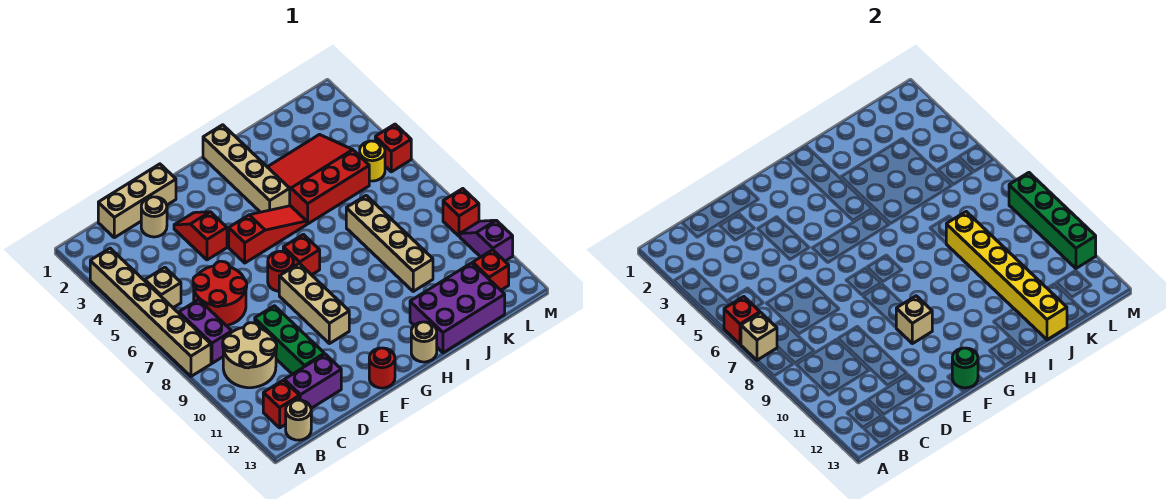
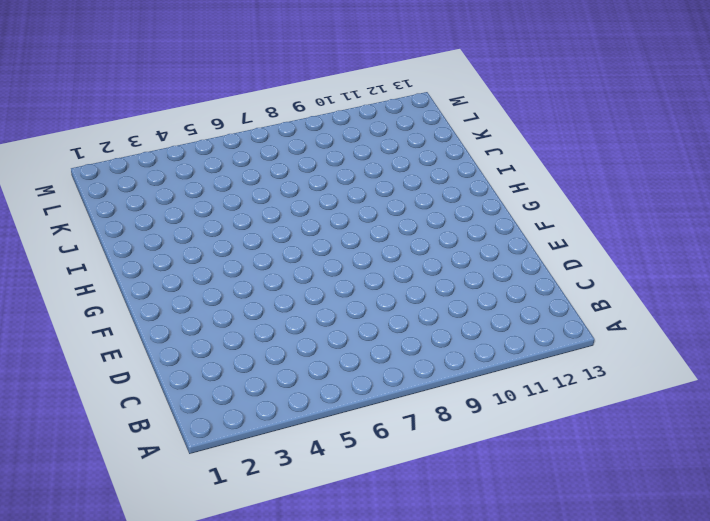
none -> tan brick A3:A8 level 1
none -> tan brick B5 level 1
none -> purple brick B7:B8 level 1
none -> tan round brick B9:C10 level 1

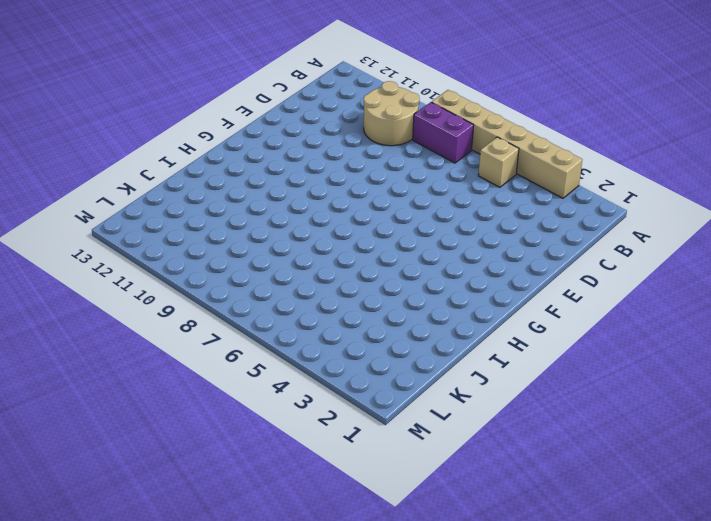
none -> red brick B12 level 1
none -> tan round brick B13 level 1
none -> tan brick C1:E1 level 1
none -> red round brick C6:D7 level 1

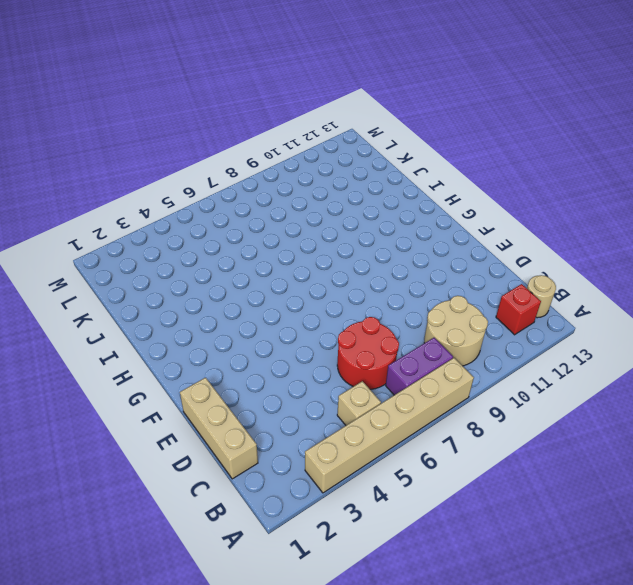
none -> purple brick C12:D12 level 1
none -> tan round brick D2 level 1
none -> green brick D9:D11 level 1
none -> red slope E3:E4 level 1 top 4

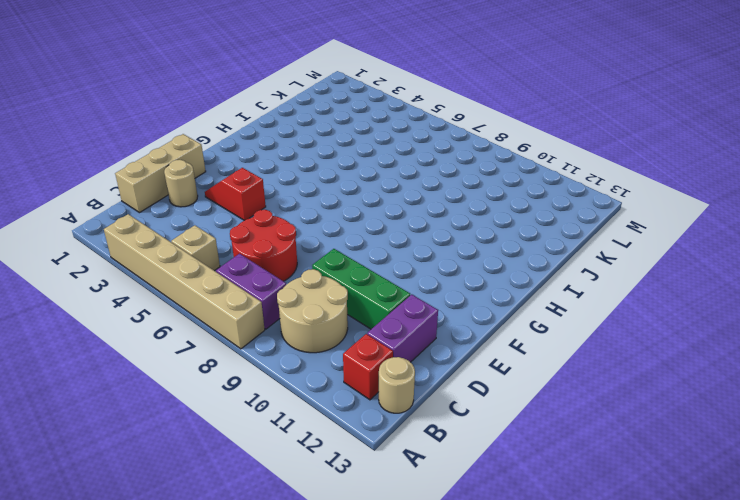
none -> red slope F5:H5 level 1 top F
none -> red round brick F7 level 1
none -> tan brick F8:F10 level 1
none -> red round brick F13 level 1

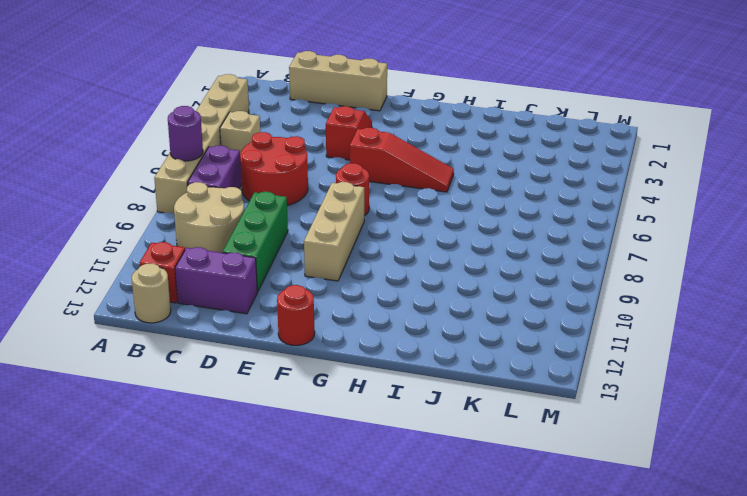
purple round brick A7 level 2 -> tan brick A7 level 2
none -> tan round brick D2 level 1
none -> red brick G7 level 1
none -> tan brick H1:H4 level 1
none -> tan round brick H13 level 1

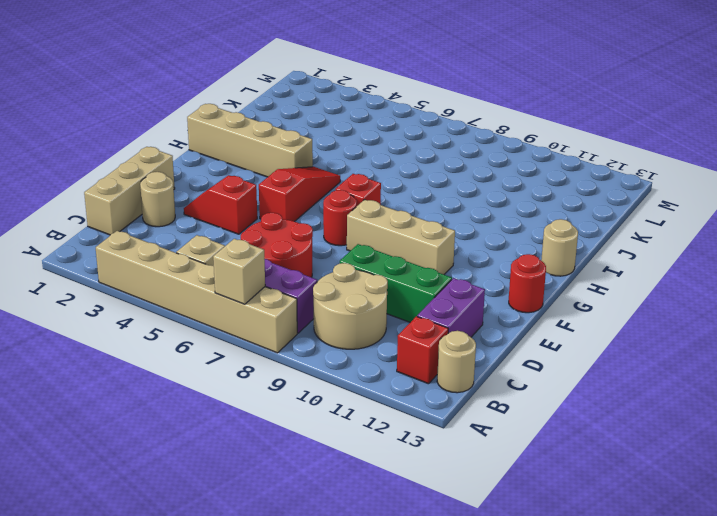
none -> red slope I3:K5 level 1 top 5
none -> purple brick I12:K13 level 1
none -> tan brick J7:J10 level 1
none -> yellow round brick L5 level 1

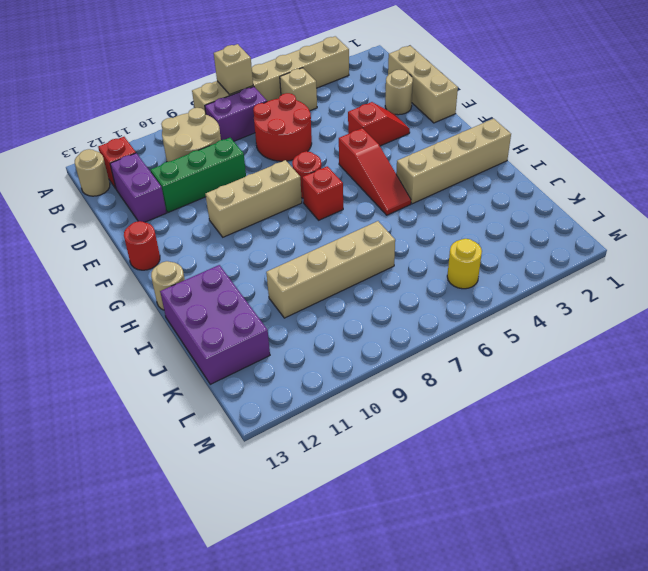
none -> red slope I3:K5 level 1 top 5
none -> red brick L12 level 1
none -> red brick M5 level 1
none -> red brick M9 level 1

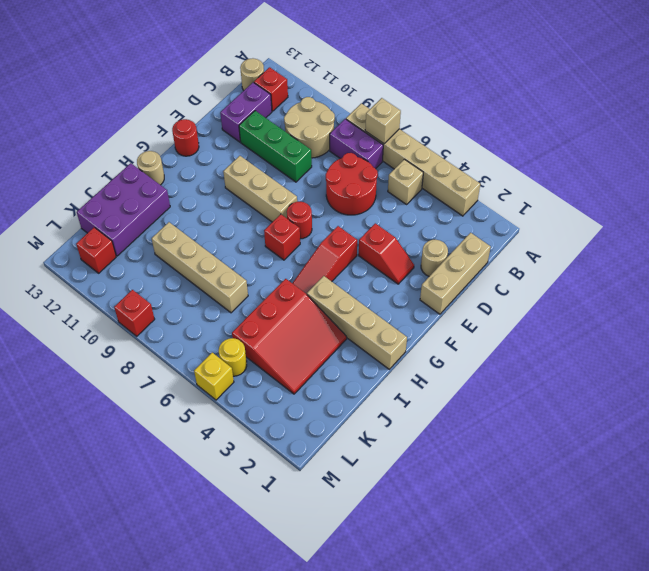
yellow brick M5 level 1 -> red brick M5 level 1
none -> purple slope M10:M11 level 1 top 11
none -> red brick A6 level 2
none -> tan brick F10 level 2
none -> green round brick F13 level 2

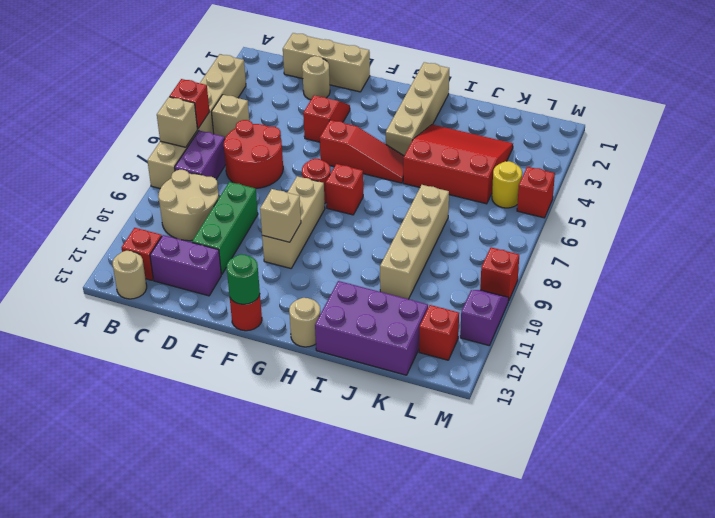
none -> yellow brick J8:J13 level 2
none -> green brick M8:M11 level 2

